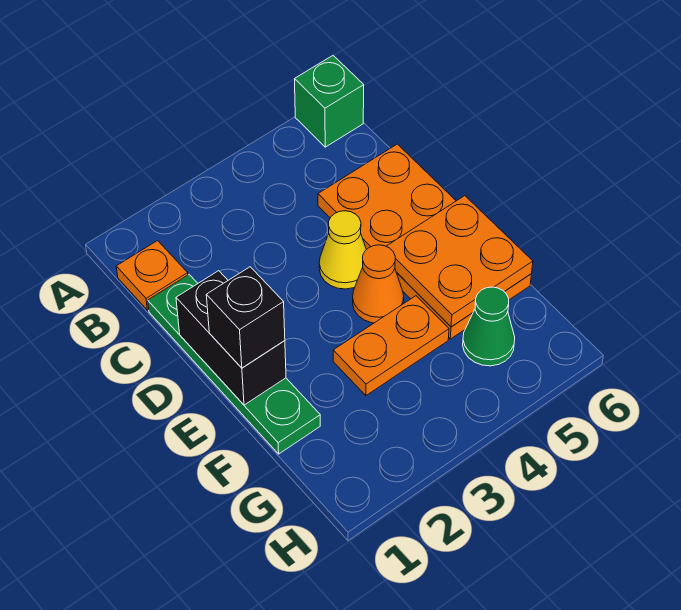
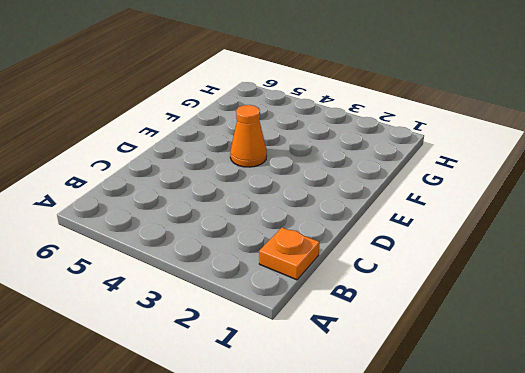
none -> green brick A6 level 1
none -> green plate C1:F1 level 1

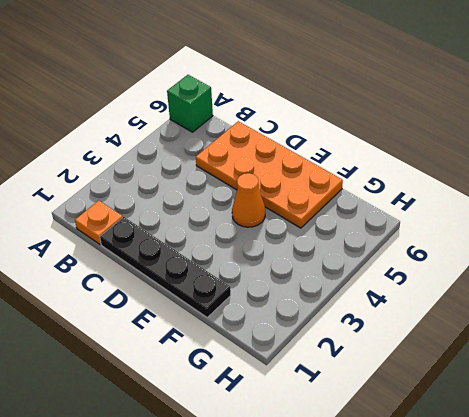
black plate C1:F1 level 1 -> green plate C1:F1 level 1
none -> yellow cone D4 level 1
none -> orange plate F3:F4 level 1

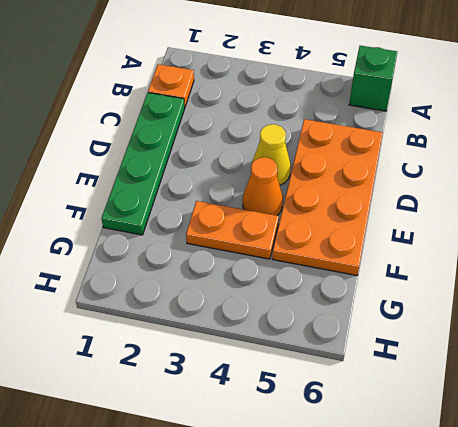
none -> green cone G5 level 1
none -> black brick D1:E1 level 2

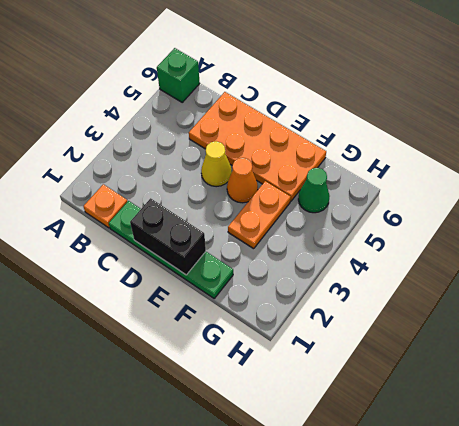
none -> orange plate E5:F6 level 2
none -> black brick E1 level 3

